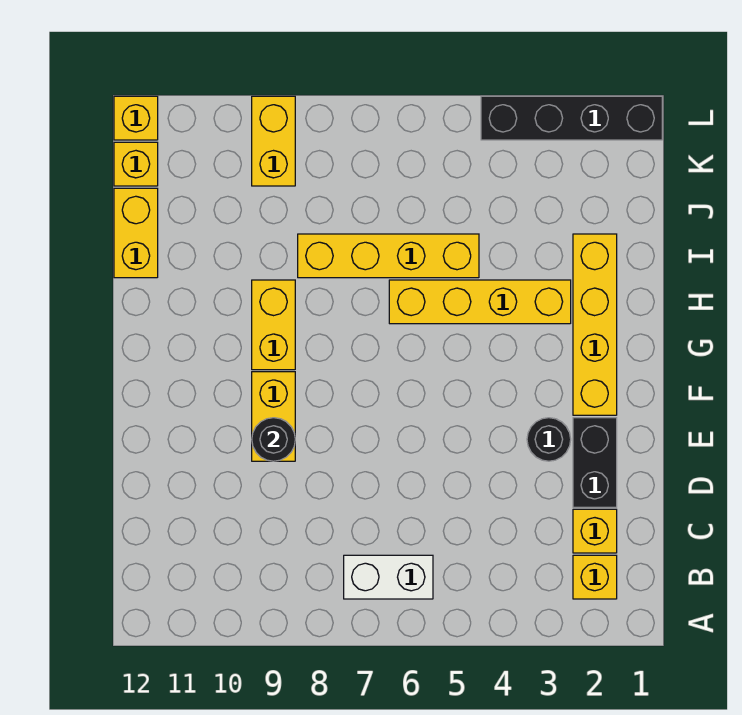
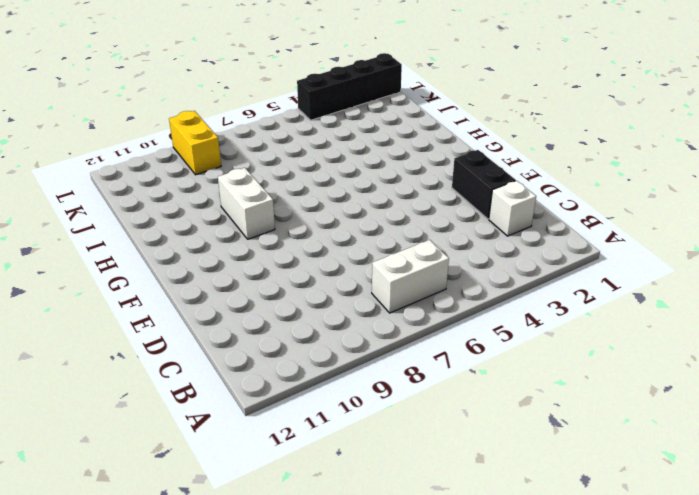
white brick C2 level 1 -> yellow brick C2 level 1
white brick G9:H9 level 1 -> yellow brick G9:H9 level 1
none -> yellow brick B2 level 1
none -> black round brick E3 level 1
none -> yellow brick E9:F9 level 1

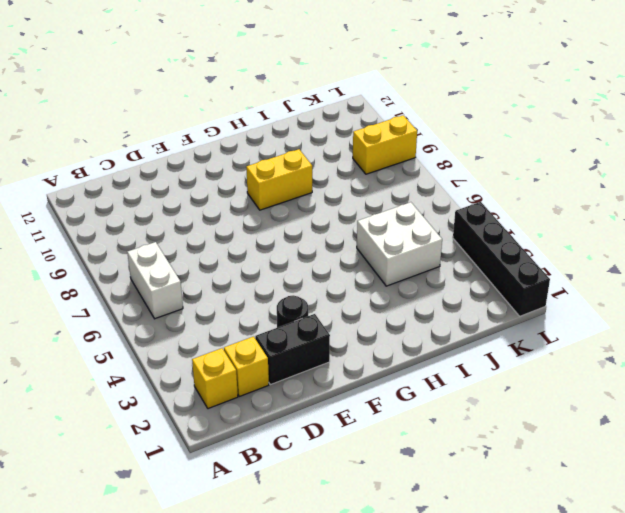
white brick I4:J5 level 1 -> yellow brick I5:I8 level 1
none -> yellow brick E9:F9 level 1
none -> yellow brick F2:I2 level 1
none -> yellow brick H3:H6 level 1

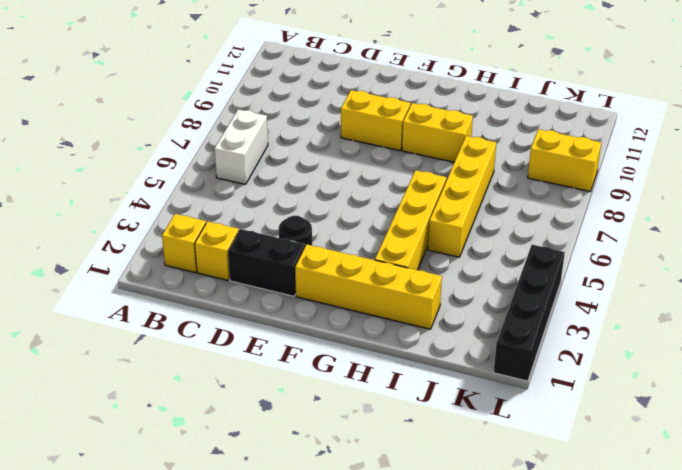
none -> yellow brick I12:J12 level 1
none -> yellow brick K12 level 1
none -> yellow brick L12 level 1

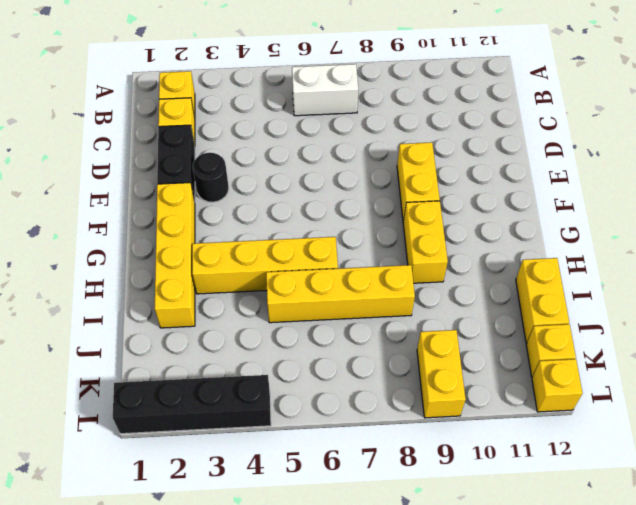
none -> black round brick E9 level 2

